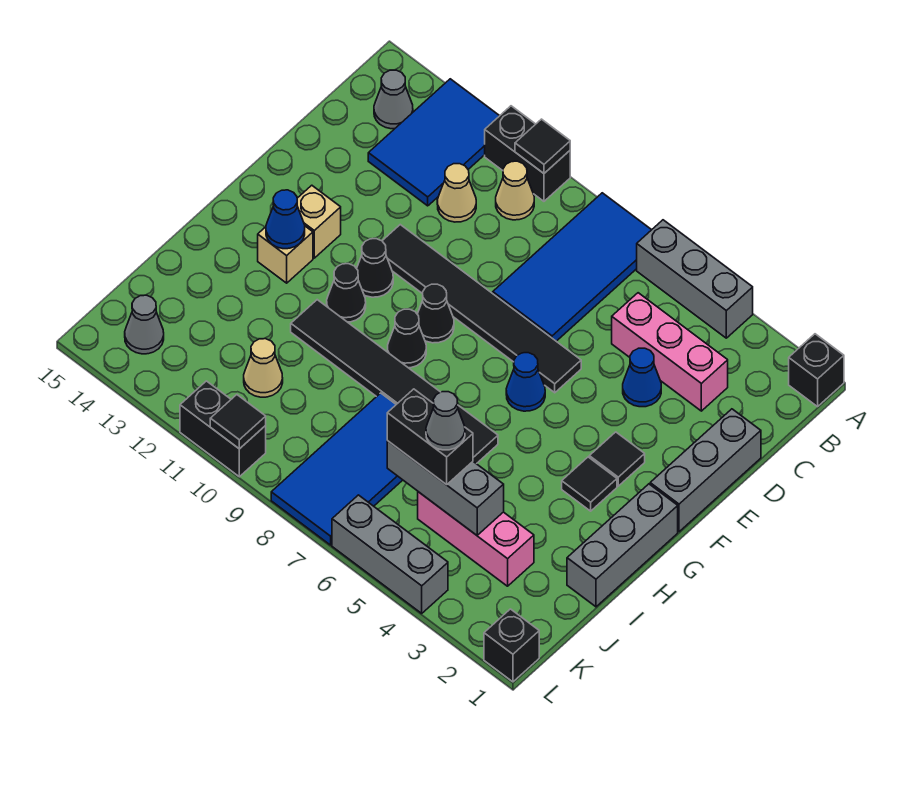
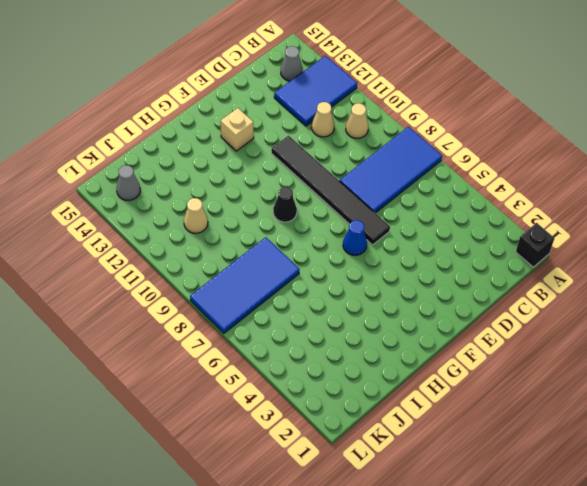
none -> grey brick A4:A6 level 1
none -> black brick A10:A11 level 1
none -> pink brick C3:C5 level 1
none -> grey brick D1:F1 level 1

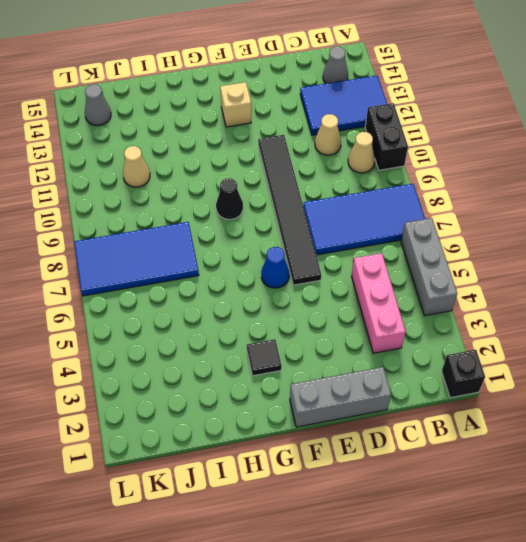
none -> blue cone D4 level 1
none -> black tile F3 level 1
none -> black cone F9 level 1
none -> black cone F11 level 1

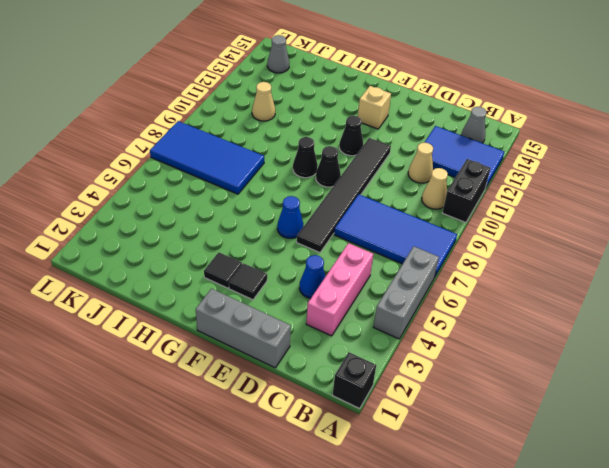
none -> grey brick G1:I1 level 1
none -> black cone G11 level 1
none -> tan brick G13 level 1
none -> black tile H6:H11 level 1

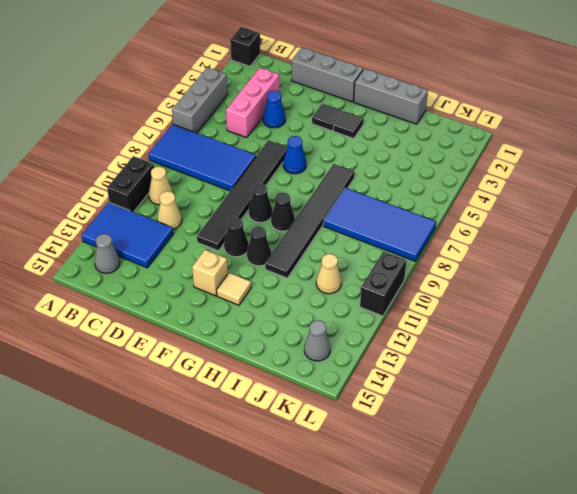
tan tile G13 level 1 -> tan brick G13 level 1
none -> pink brick J3:J5 level 1
none -> black brick L1 level 1
none -> grey brick L4:L6 level 1
none -> black tile A10 level 2

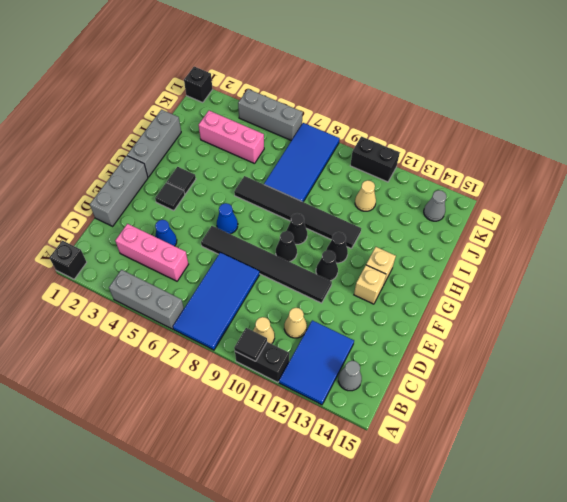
none -> blue cone G13 level 2
none -> grey brick J4:J6 level 2
none -> black tile L10 level 2
none -> black brick J5:J6 level 3

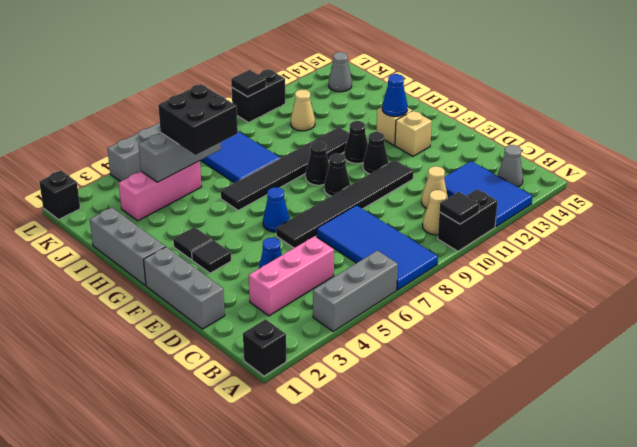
black brick I5:J6 level 3 -> black brick J5:J6 level 3
none -> grey cone J5 level 4

